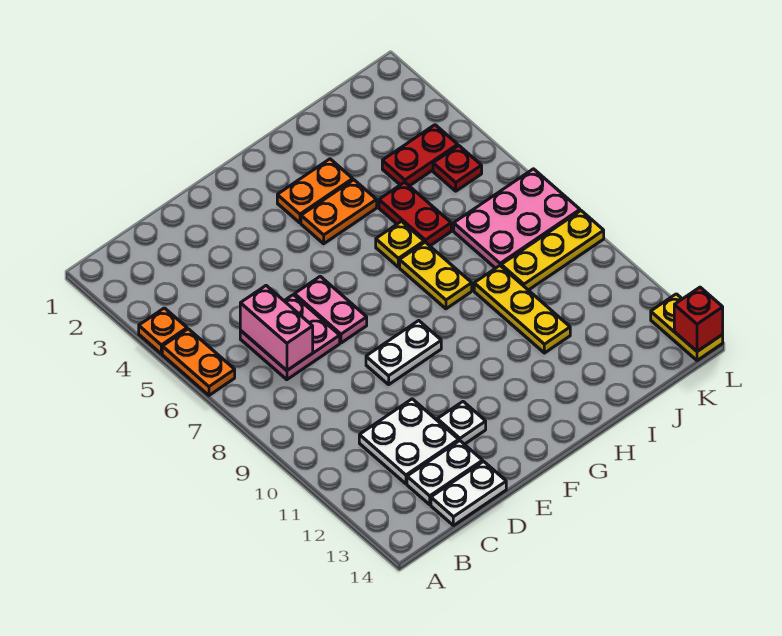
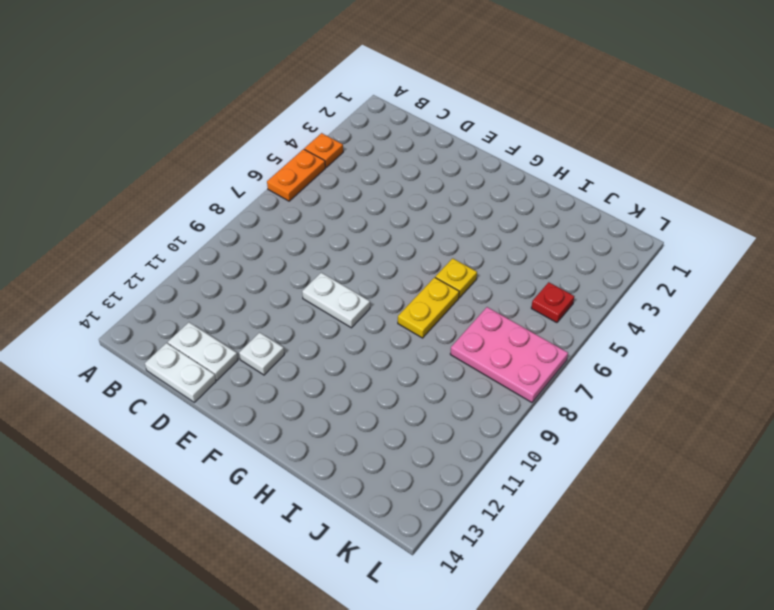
none -> pink plate C6:D7 level 1
none -> white plate C11:D12 level 1
none -> pink plate E6:E7 level 1

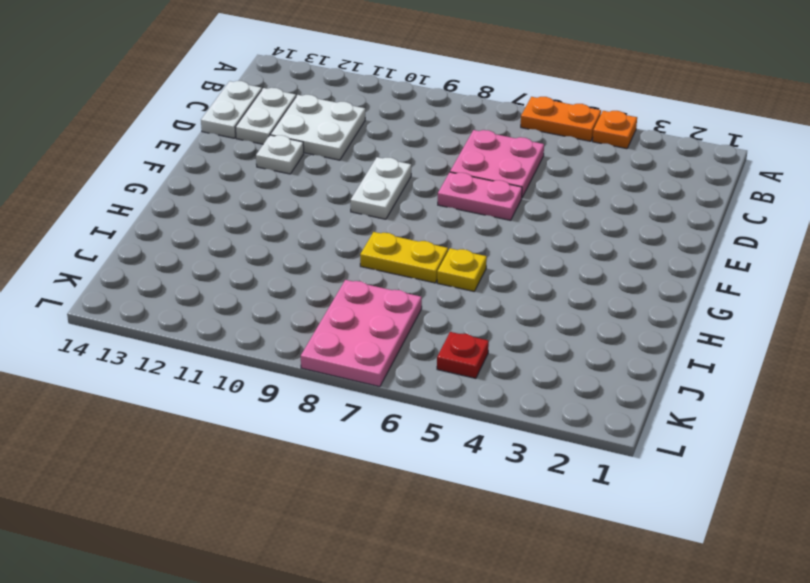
none -> orange plate G3:H3 level 1
none -> orange plate G4:H4 level 1
none -> red plate I5:I6 level 1

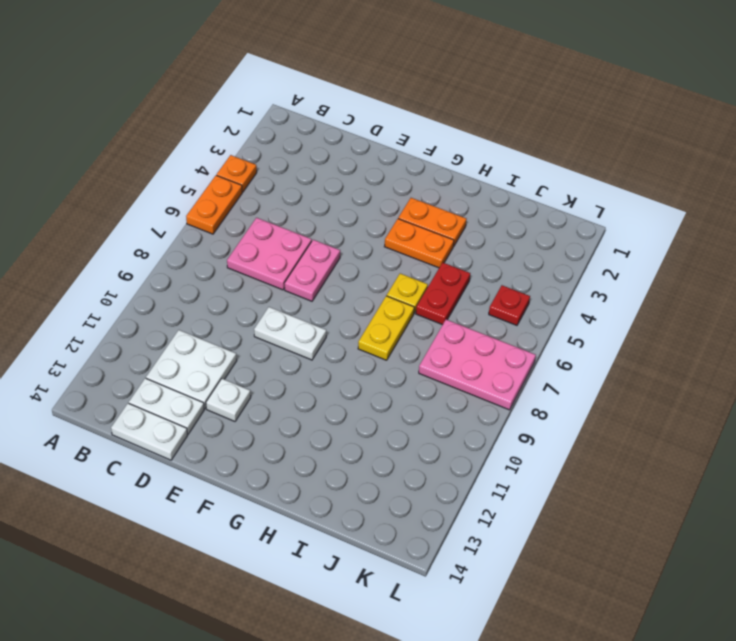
none -> yellow plate I9:I11 level 1
none -> red plate J4:K4 level 1
none -> yellow plate J9:L9 level 1

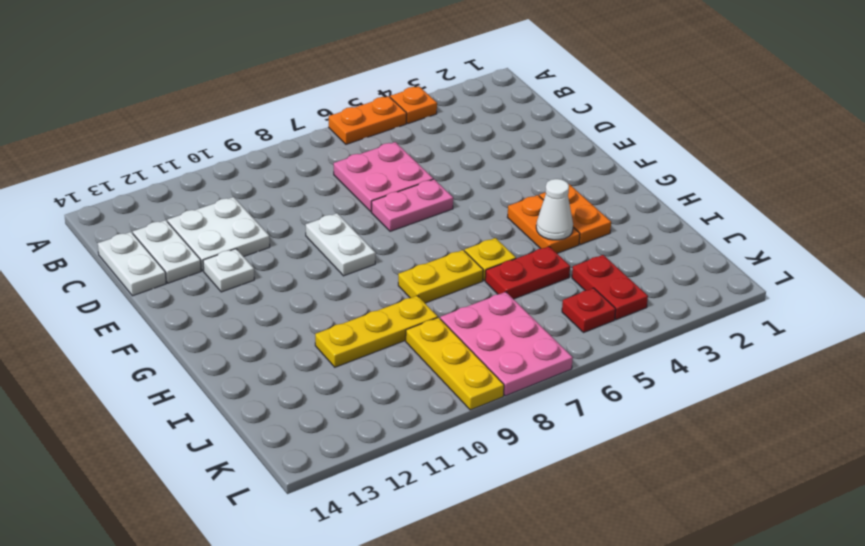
white cone H4 level 2 -> none
none -> yellow plate L13:L14 level 1
none -> pink brick C6:C7 level 2
none -> red brick L14 level 2

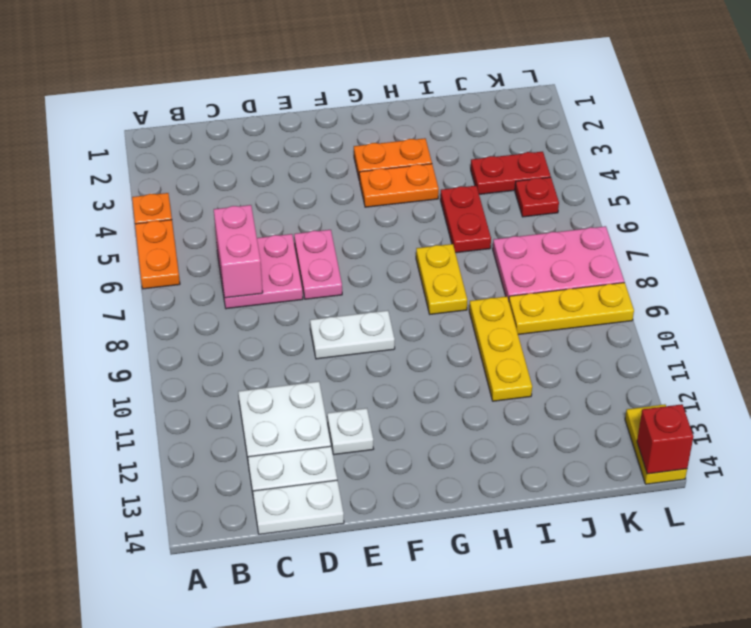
none -> yellow plate H6 level 1

